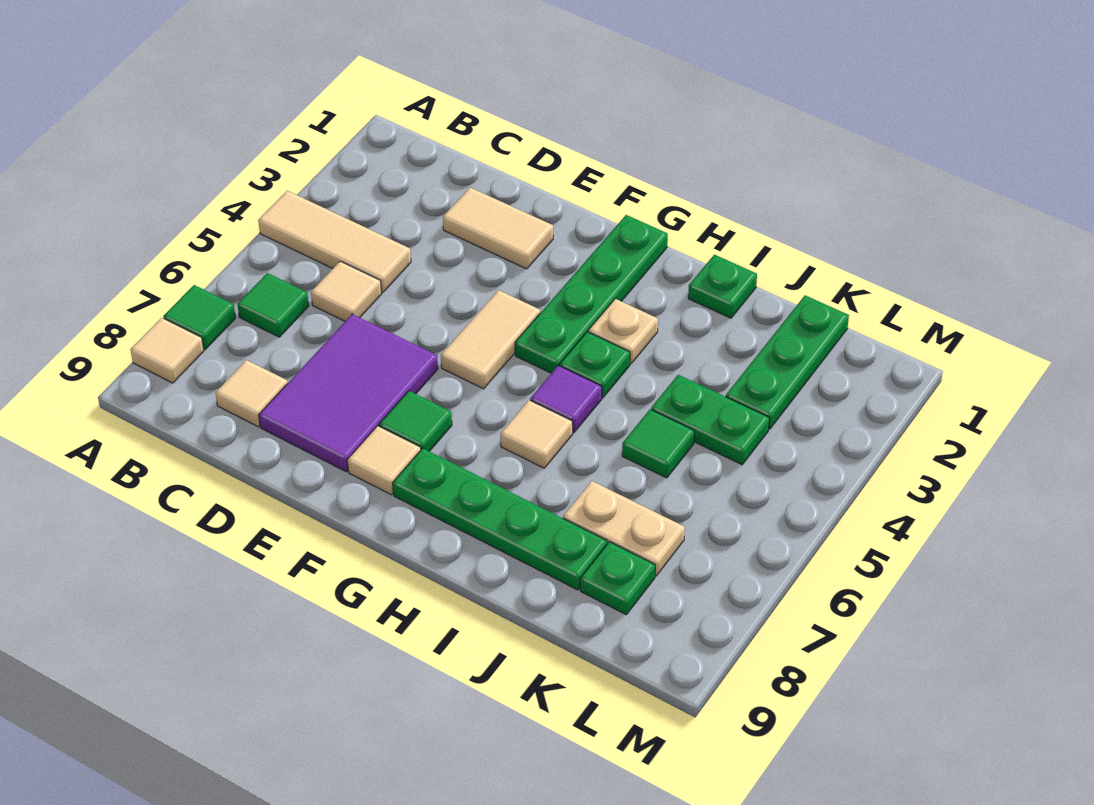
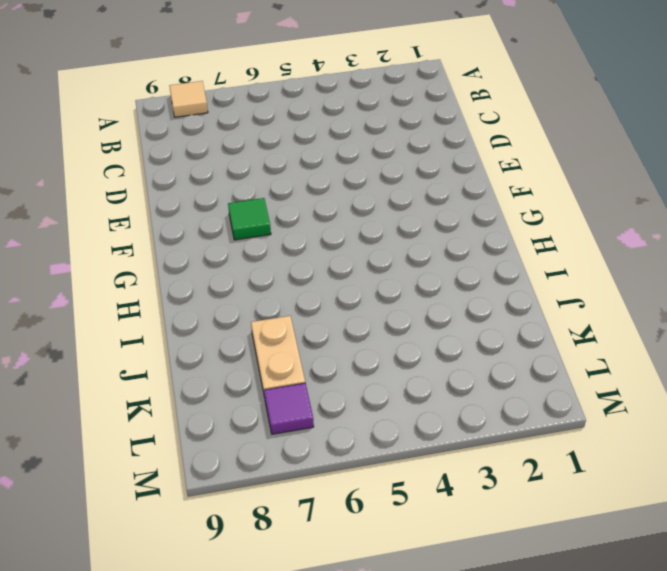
purple tile L7 level 1 -> purple tile H5 level 1
none -> tan tile A4:C4 level 1
none -> green tile A7 level 1
none -> green tile B6 level 1

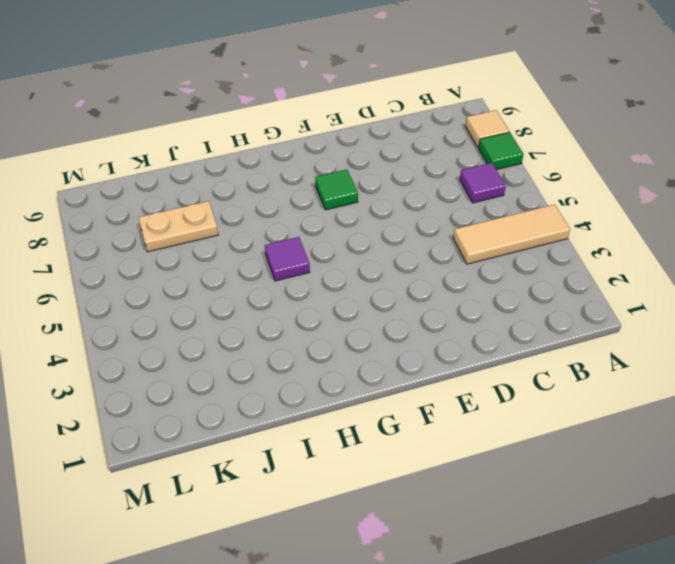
purple tile B6 level 1 -> green tile B6 level 1
none -> tan tile C5 level 1
none -> tan tile C8 level 1
none -> tan tile D2:E2 level 1

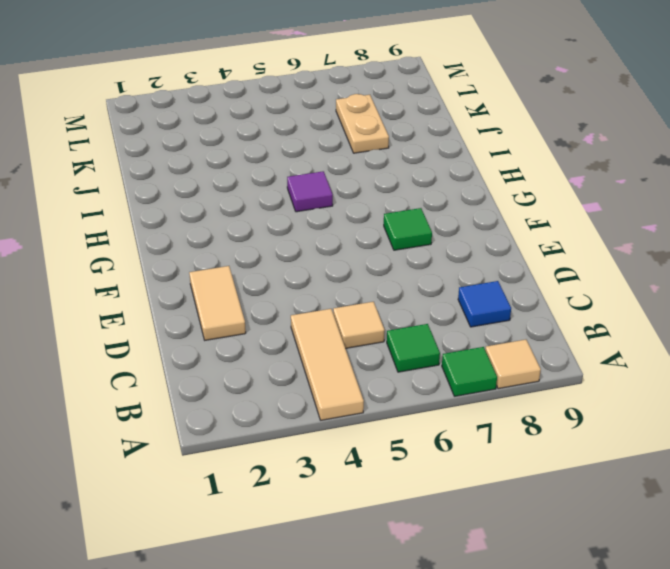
blue tile C8 level 1 -> tan tile C8 level 1
none -> purple tile D6:E8 level 1
none -> tan tile F4:F5 level 1
none -> tan tile F8 level 1

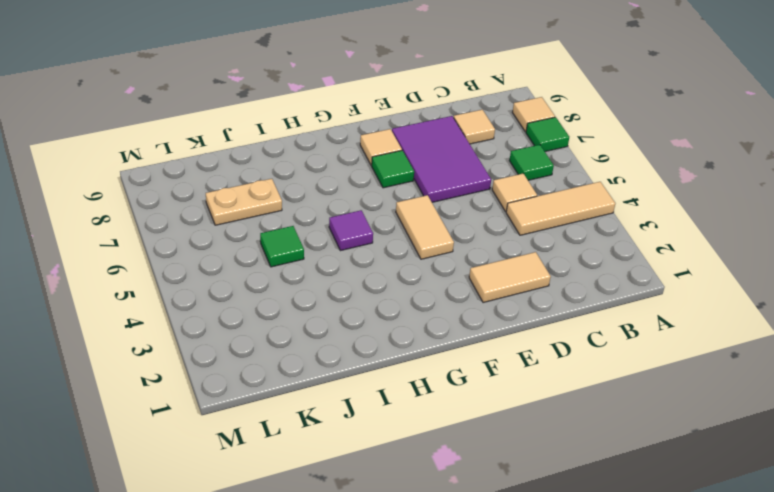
none -> green plate G1:G4 level 1
none -> green plate G8:J8 level 1
none -> tan plate H3 level 1

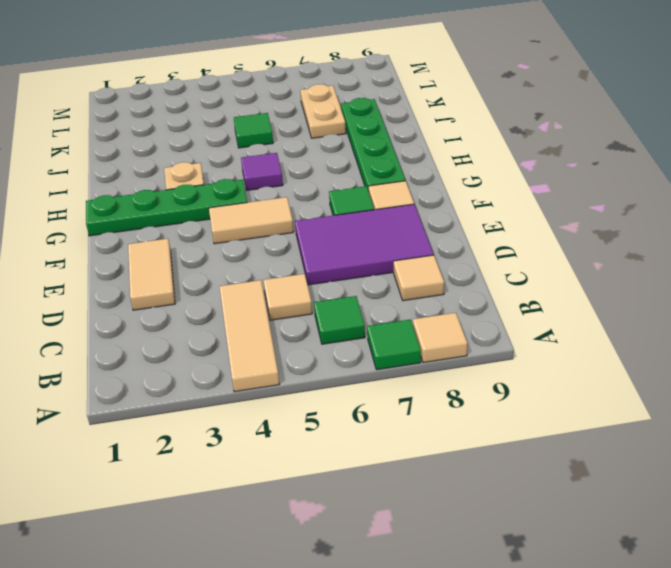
none -> green plate H4 level 1
none -> tan tile H6 level 1
none -> green plate I1 level 1

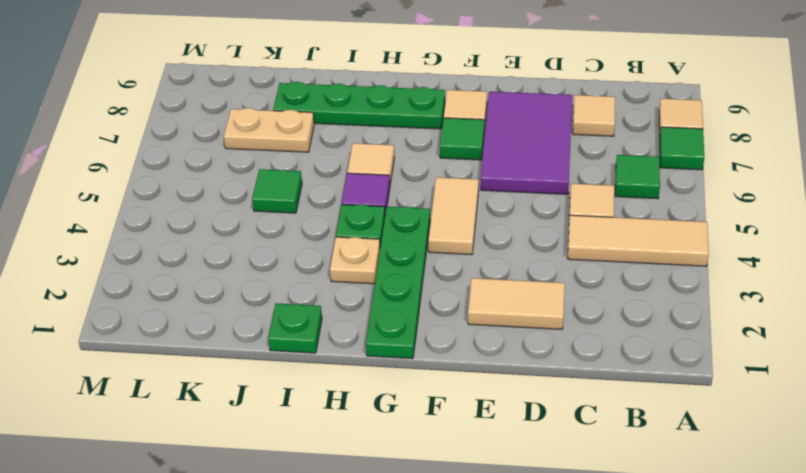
none -> green plate J4:K4 level 1
none -> green plate K1:K3 level 1
none -> green plate K8 level 1

